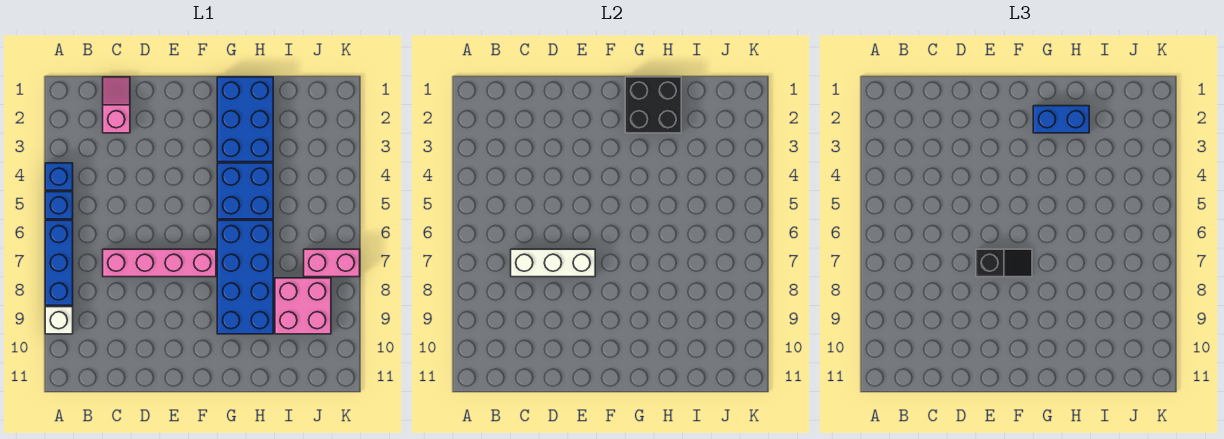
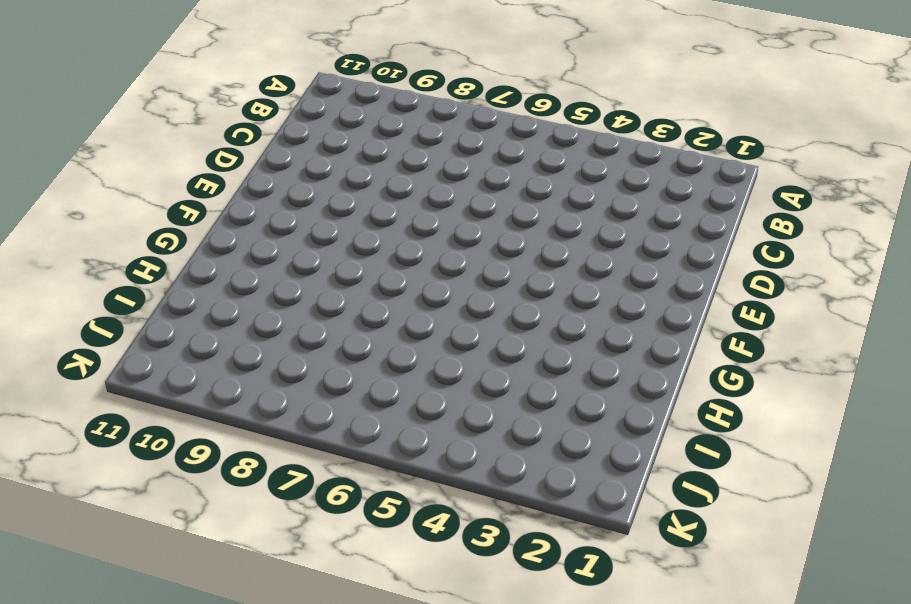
none -> blue brick A4 level 1
none -> blue brick A5 level 1
none -> blue brick A6:A8 level 1

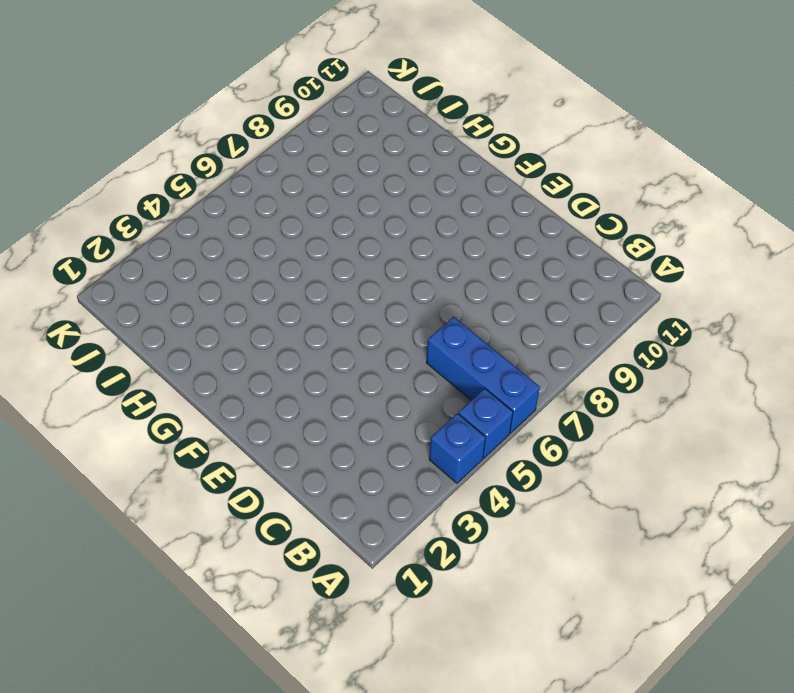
blue brick A6:C6 level 1 -> blue brick A6:A8 level 1
none -> white brick A9 level 1
none -> pink slope C1:C2 level 1 top 2
none -> pink brick C7:F7 level 1

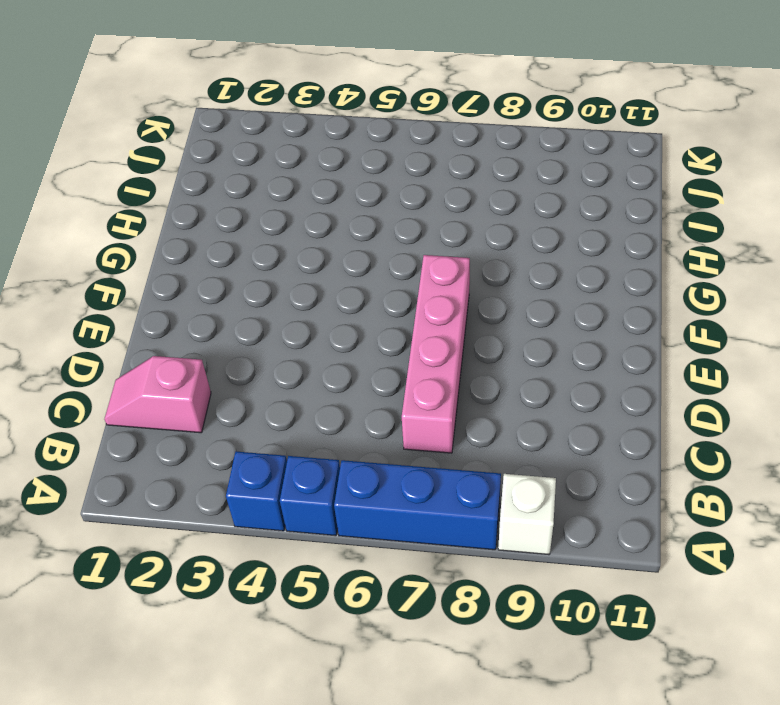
none -> blue brick G1:H3 level 1
none -> blue brick G4:H5 level 1
none -> blue brick G6:H9 level 1

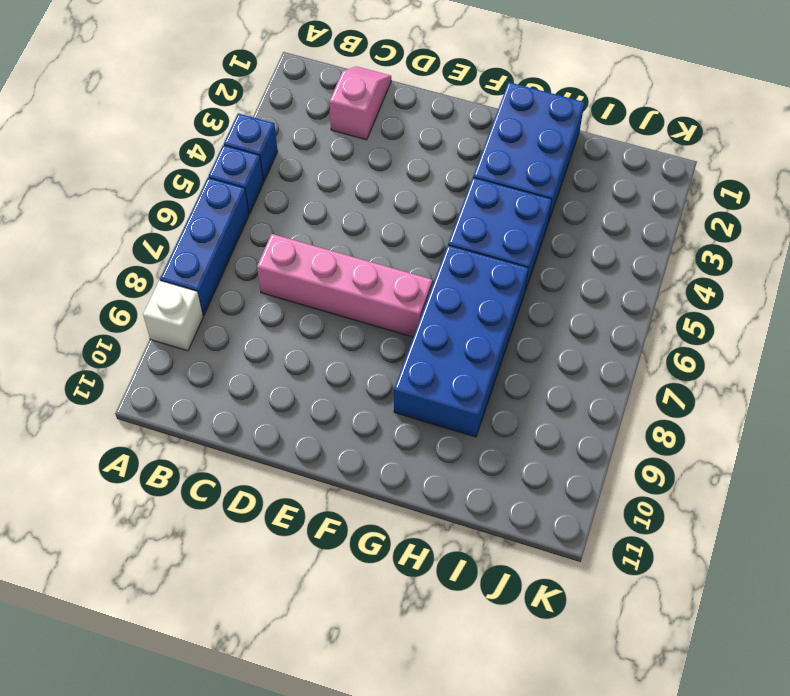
none -> pink brick I8:J9 level 1
none -> pink brick J7:K7 level 1
none -> white brick C7:E7 level 2

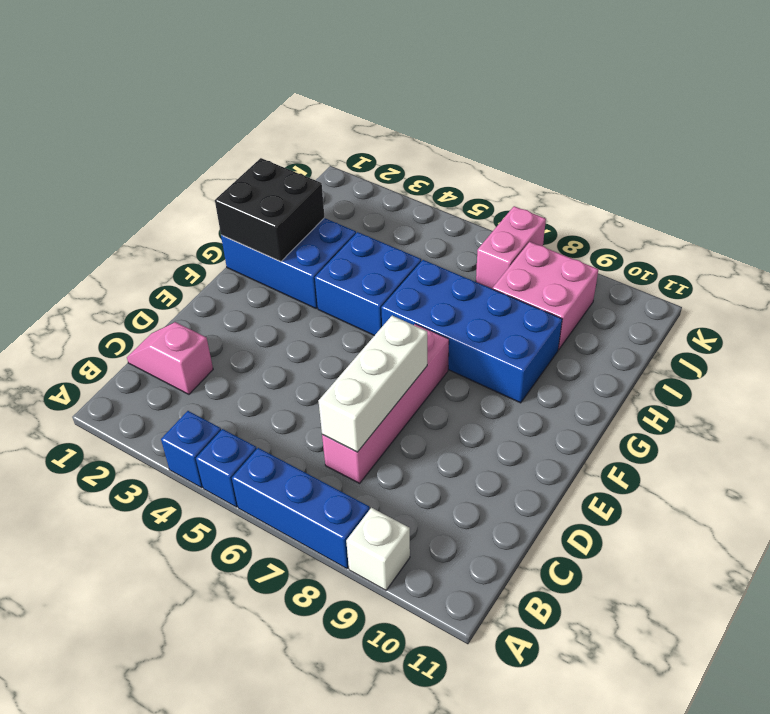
none -> black slope E7:F7 level 3 top E
none -> blue brick G2:H2 level 3

